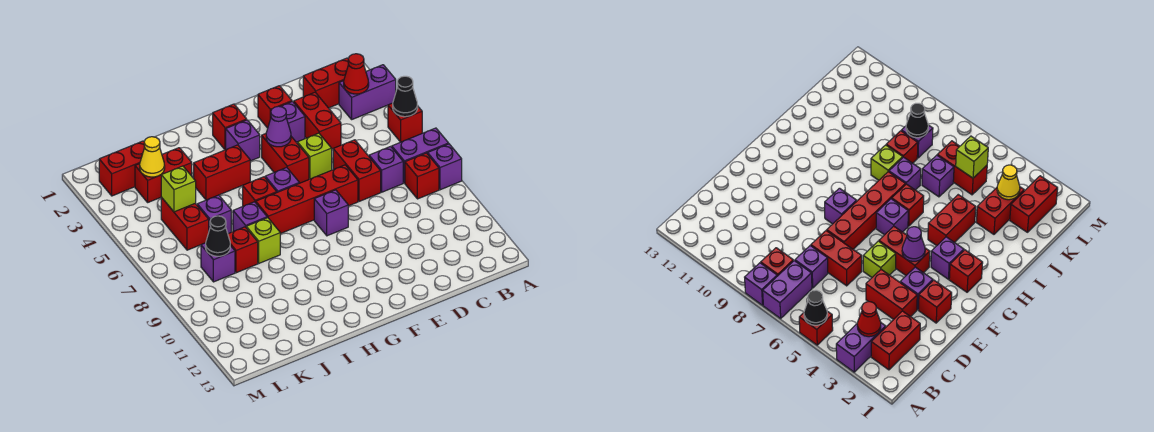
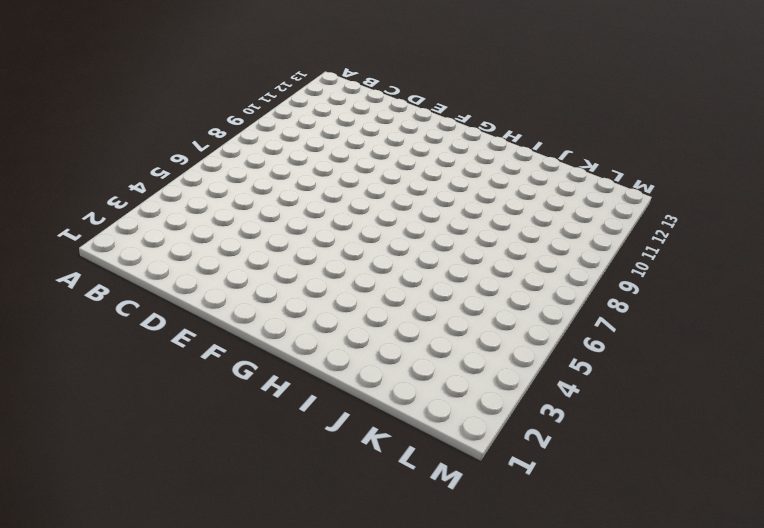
none -> purple brick A3:B3 level 1
none -> red brick A5 level 1
none -> purple brick A7:B7 level 1
none -> purple brick A8 level 1

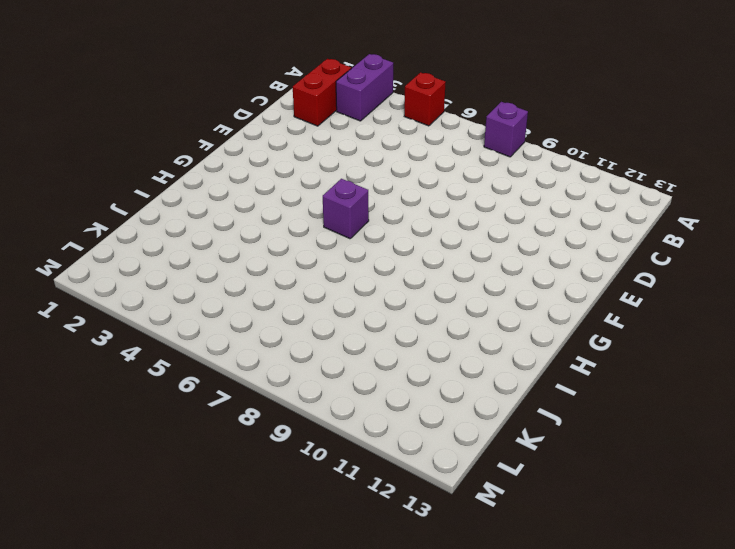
none -> purple brick A7:B7 level 1
none -> red brick B8 level 1
none -> purple brick C7 level 1
none -> red brick D3:D4 level 1

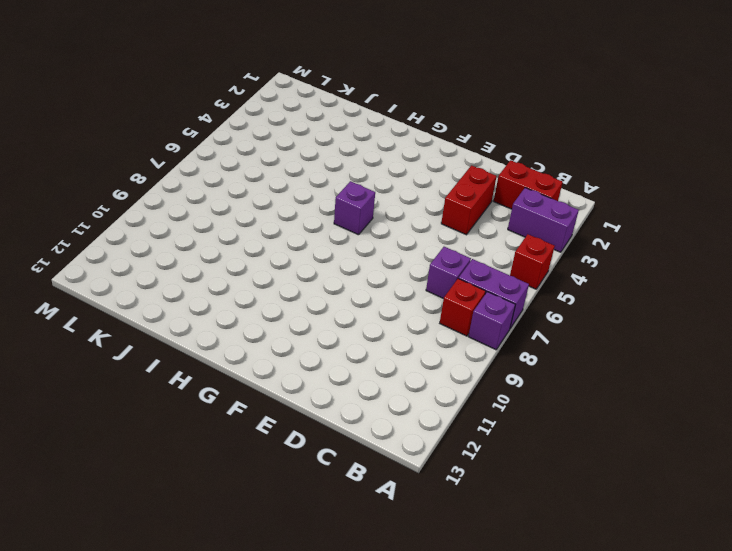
none -> red brick D6:D7 level 1
none -> red brick E2 level 1
none -> purple brick E3 level 1
none -> lime brick E5 level 1

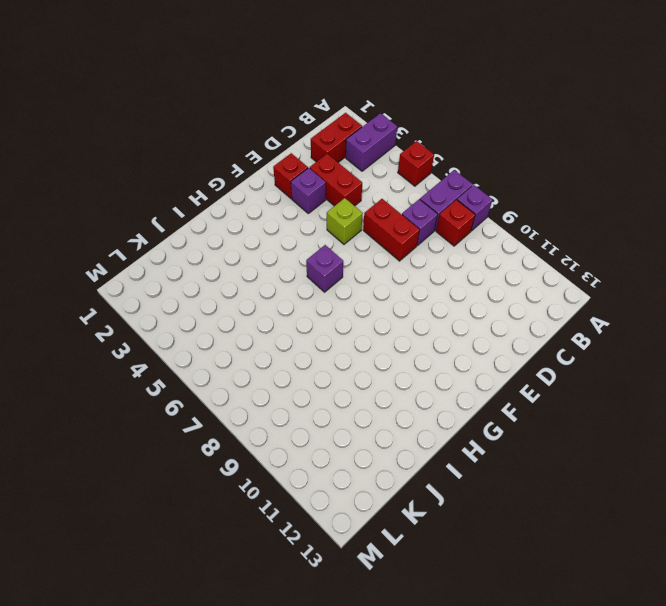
none -> red brick E7:H7 level 1
none -> red brick F4:F5 level 1
none -> purple brick F8 level 1
none -> red brick G2 level 1

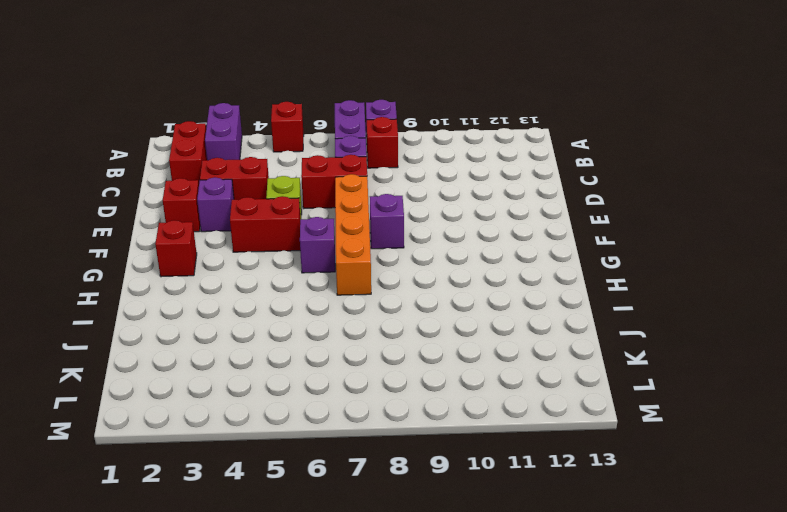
orange brick E7:H7 level 1 -> red brick E7:H7 level 1
none -> purple brick G3 level 1
none -> red brick H4:I4 level 1
none -> red brick H6 level 1
none -> purple brick I7 level 1

